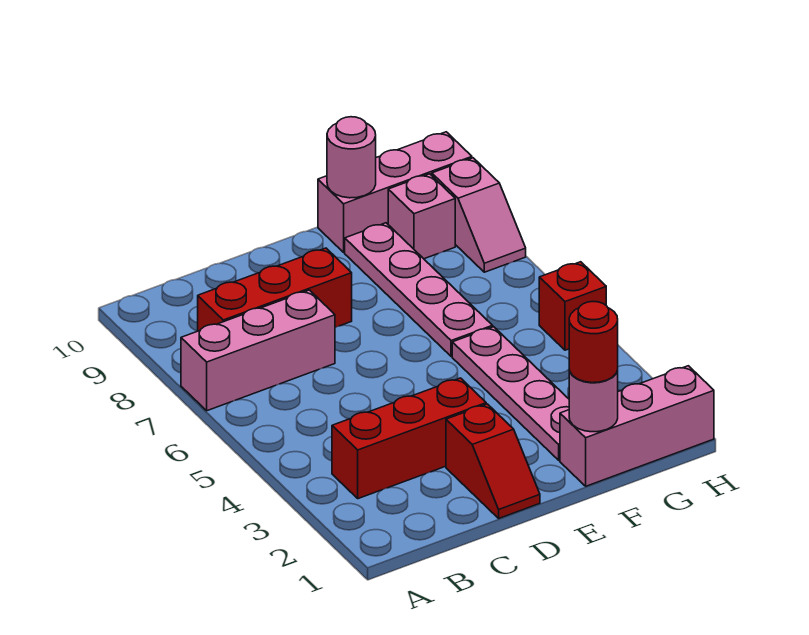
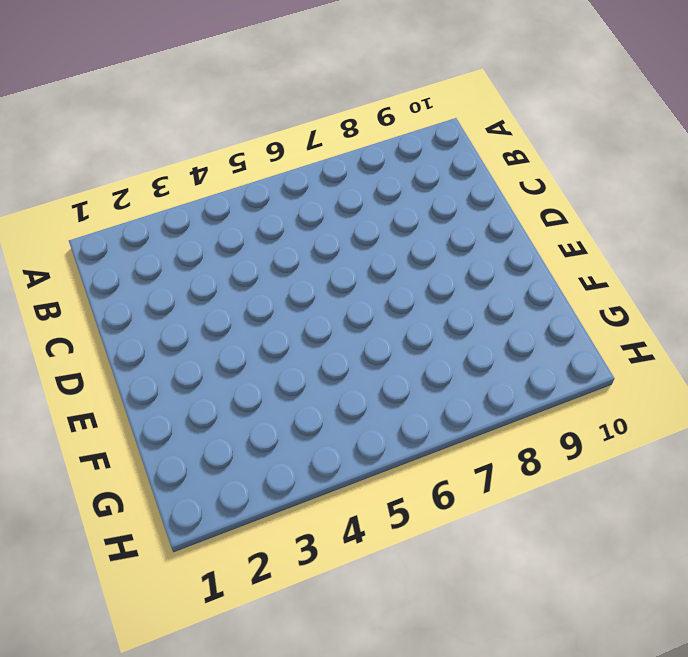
none -> pink brick A7:C7 level 1
none -> red brick B3:D3 level 1
none -> red brick B8:D8 level 1

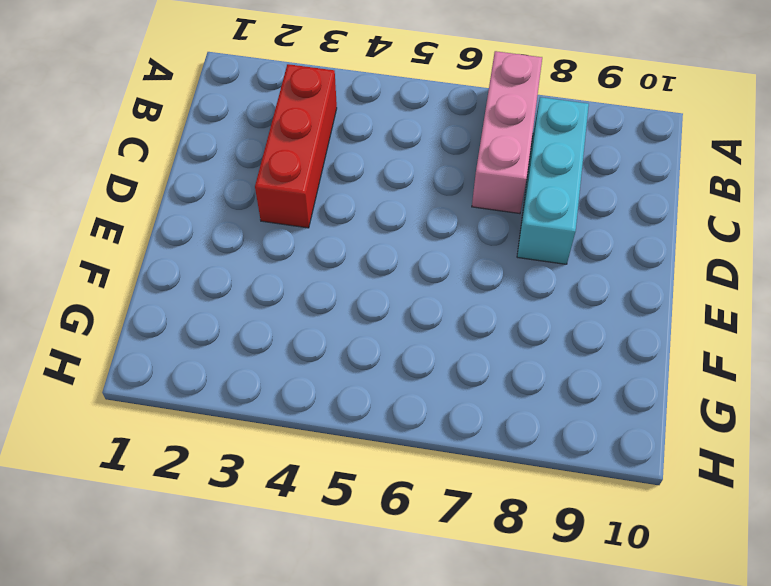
cyan brick B8:D8 level 1 -> red brick B8:D8 level 1
none -> red slope D1:D2 level 1 top 2
none -> pink brick F1:H1 level 1
none -> pink plate F2:F5 level 1

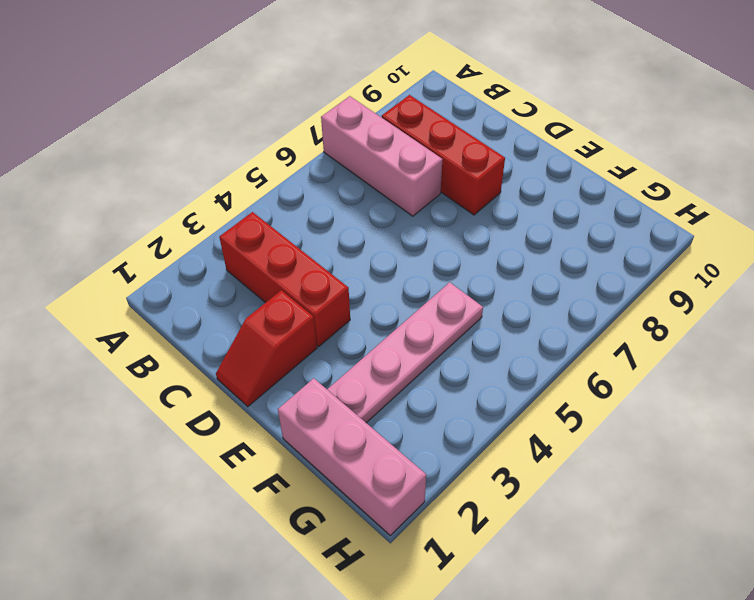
none -> pink plate F6:F9 level 1
none -> pink brick F10:H10 level 1
none -> pink brick G9 level 1

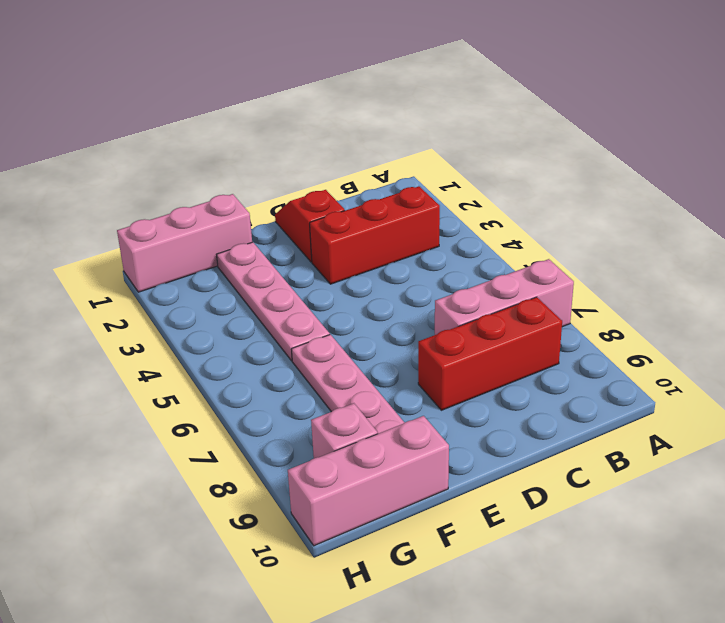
none -> red brick H5 level 1
none -> pink slope H8:H9 level 1 top 9
none -> pink round brick F1 level 2

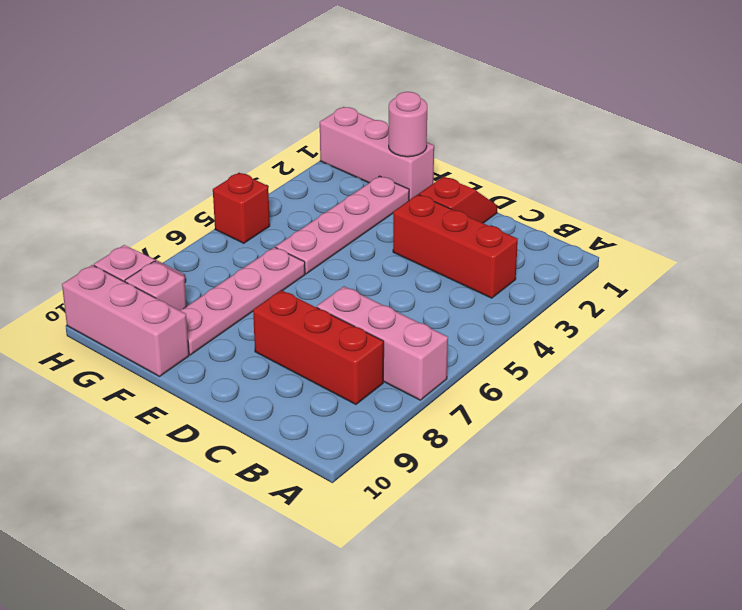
none -> pink round brick F10 level 2
none -> red round brick F1 level 3

